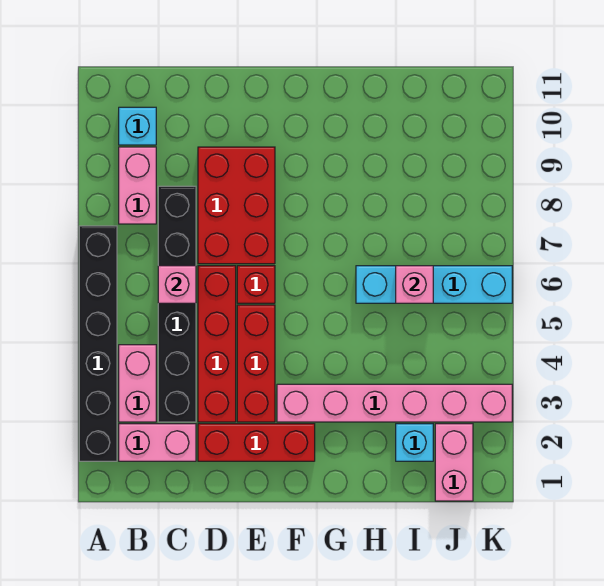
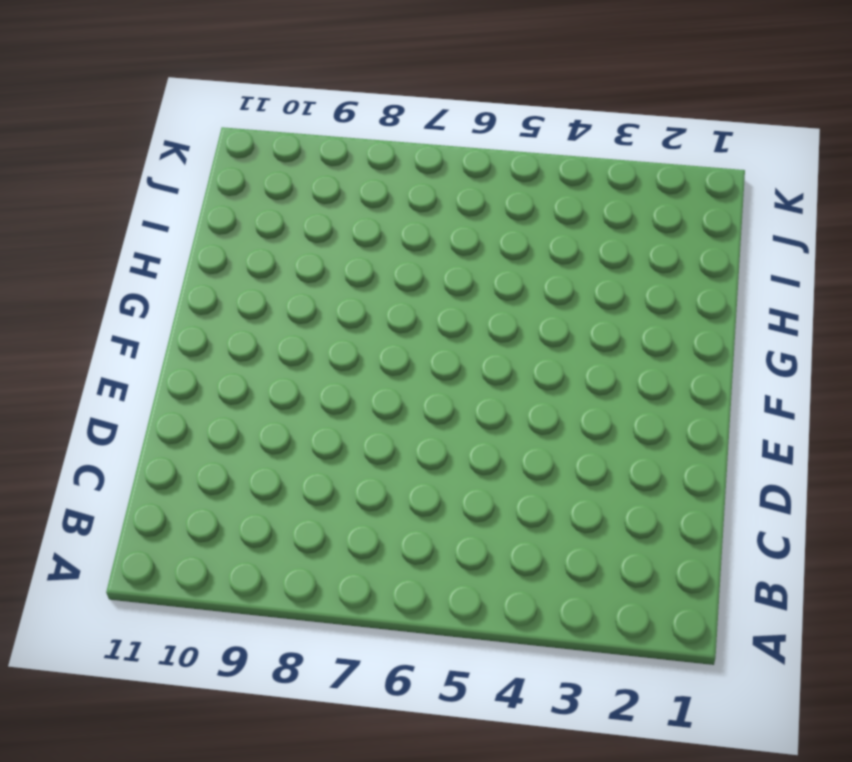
none -> black brick A2:A7 level 1
none -> pink brick B2:C2 level 1
none -> pink brick B3:B4 level 1

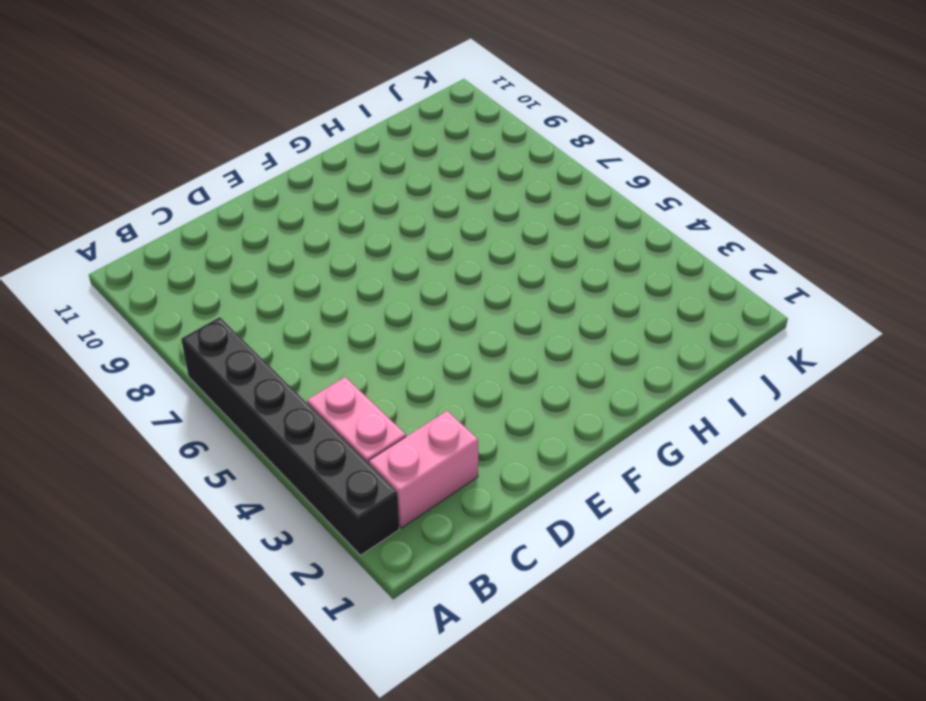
none -> pink brick B8:B9 level 1
none -> cyan brick B10 level 1
none -> black brick C3:C8 level 1

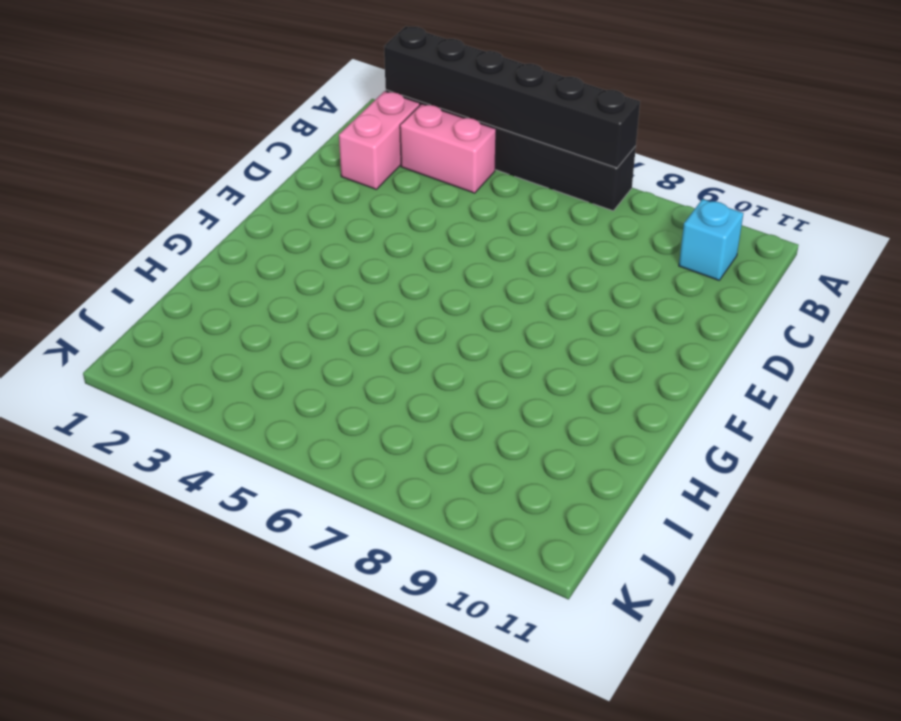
black brick A2:A7 level 2 -> black brick C3:C8 level 1
none -> pink brick B8:B9 level 1
none -> red brick D2:F2 level 1
none -> red brick D3:D6 level 1

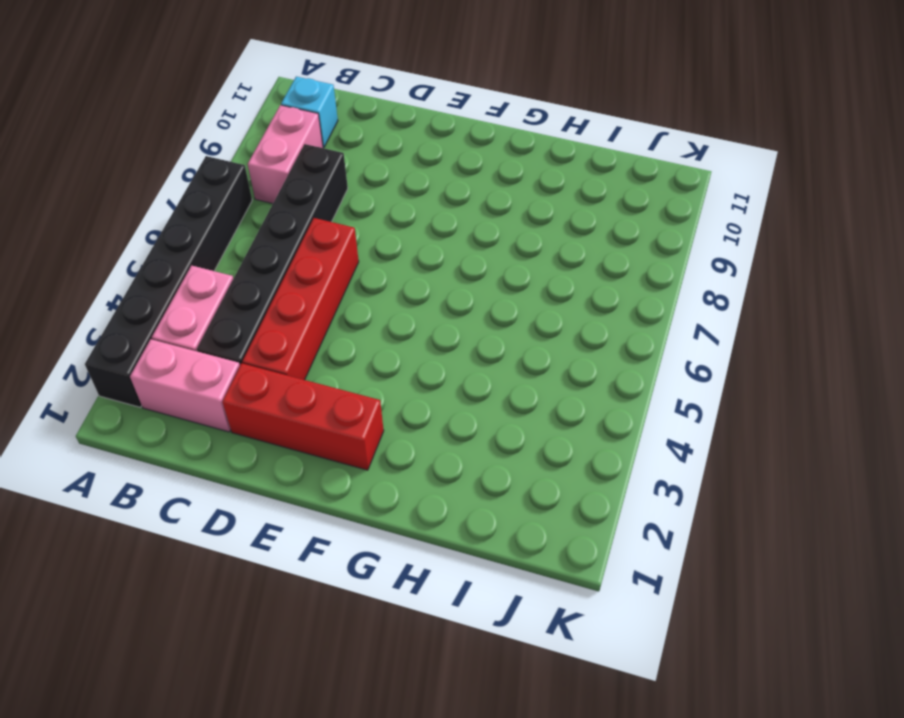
none -> red brick D7:E9 level 1
none -> red brick E3:E5 level 1
none -> red brick E6 level 1

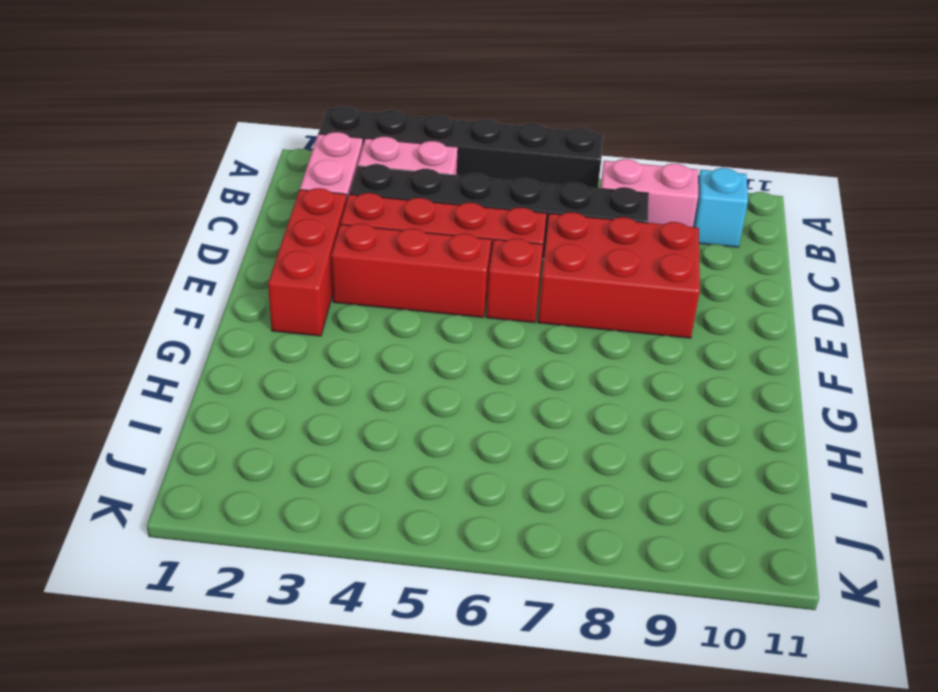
none -> pink brick F3:K3 level 1
none -> cyan brick H6:K6 level 1
none -> cyan brick I2 level 1

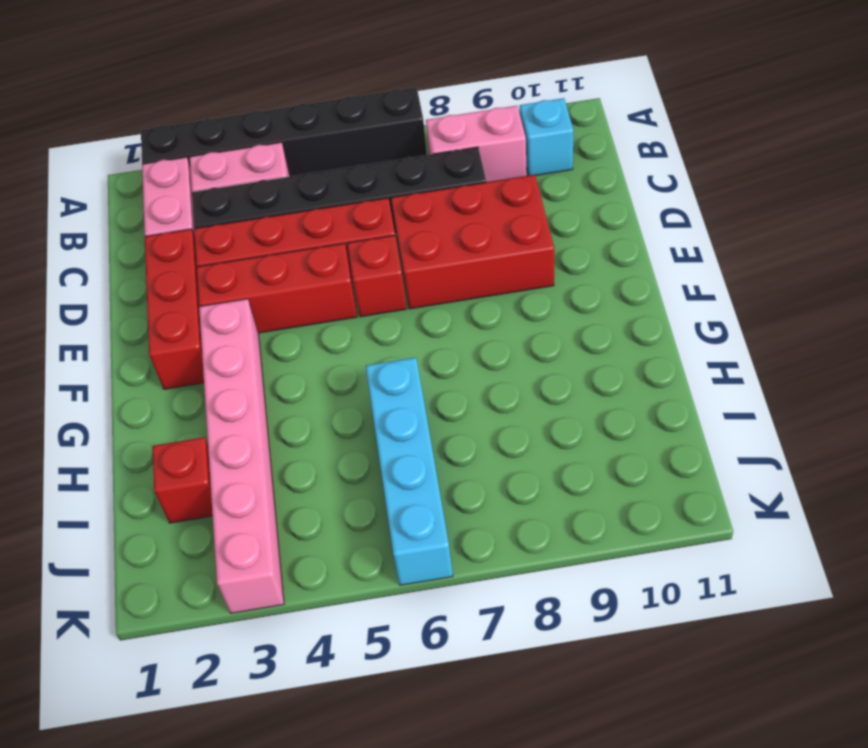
red brick I2 level 1 -> cyan brick I2 level 1
none -> pink brick J1:J2 level 1
none -> pink brick C6 level 2
none -> pink brick I6 level 2

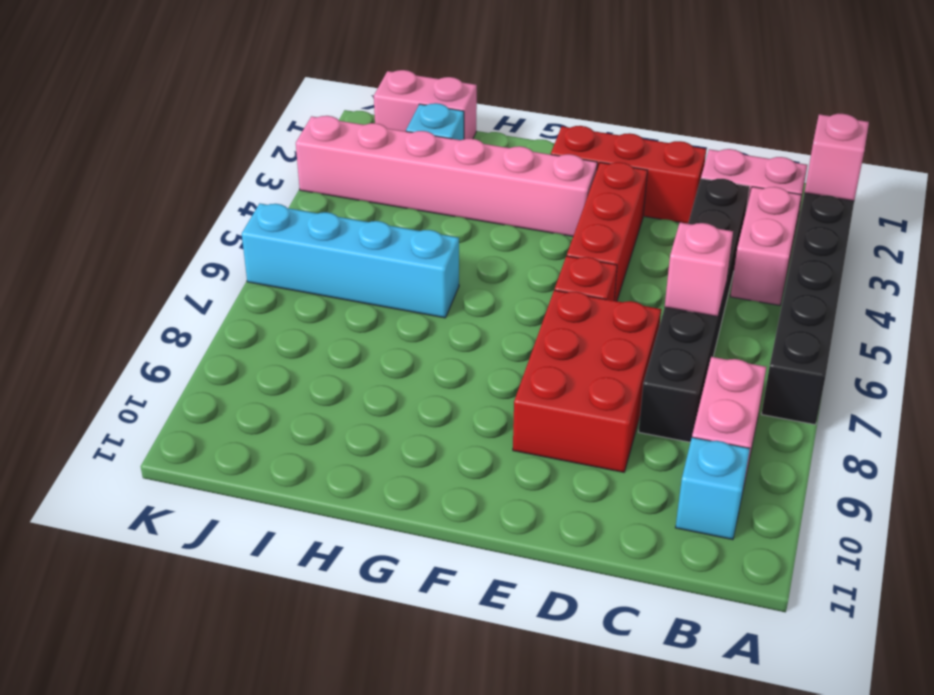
pink brick A2 level 2 -> pink brick I6 level 2
pink brick I1:J1 level 1 -> pink brick J1:J2 level 1
none -> red brick D3:D6 level 1

